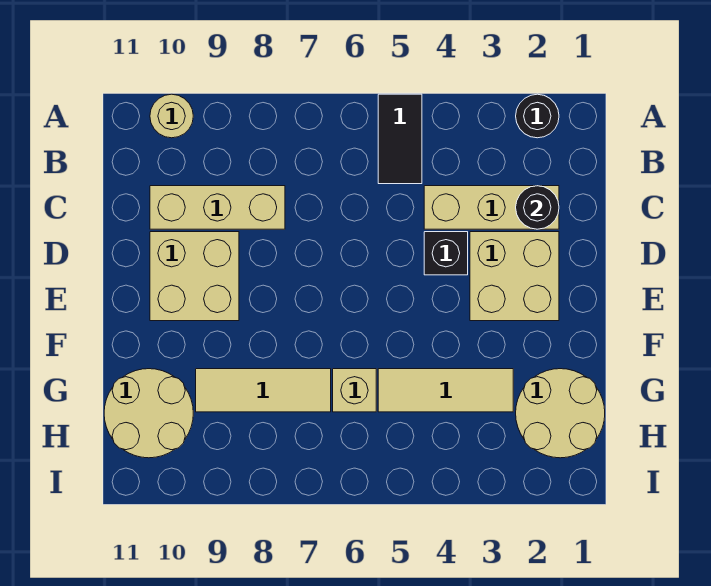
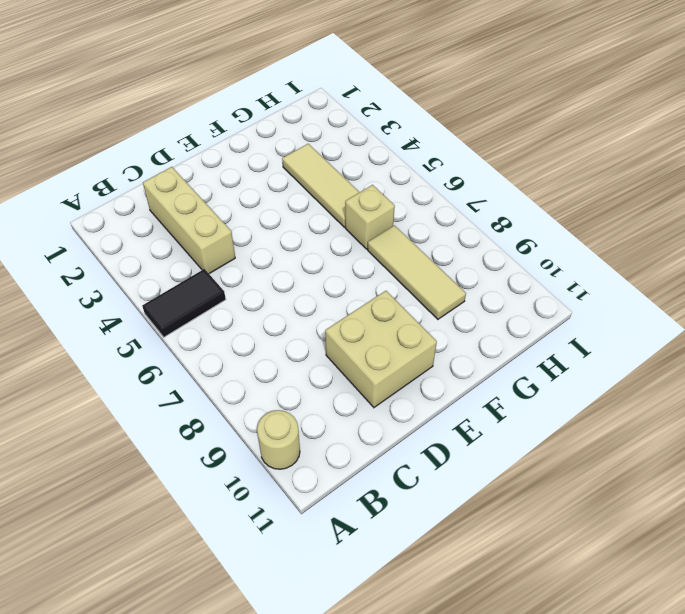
none -> black round brick A2 level 1
none -> tan brick C8:C10 level 1
none -> tan brick D2:E3 level 1

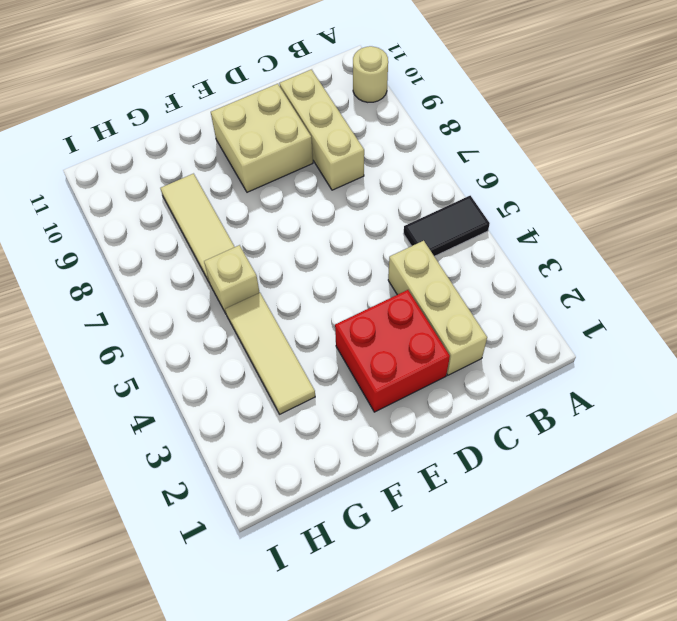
red brick D2:E3 level 1 -> tan brick D2:E3 level 1
none -> black round brick A2 level 1
none -> black brick D4 level 1
none -> tan round brick G1:H2 level 1

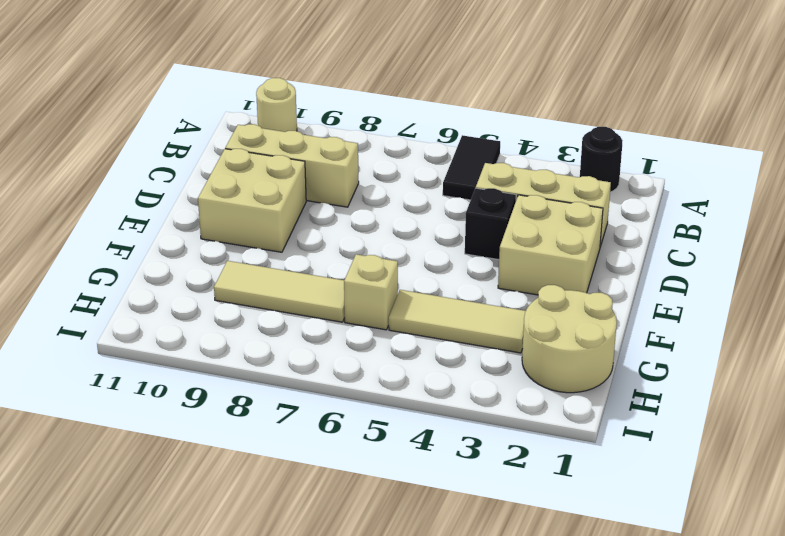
none -> tan round brick G10:H11 level 1
none -> black round brick C2 level 2

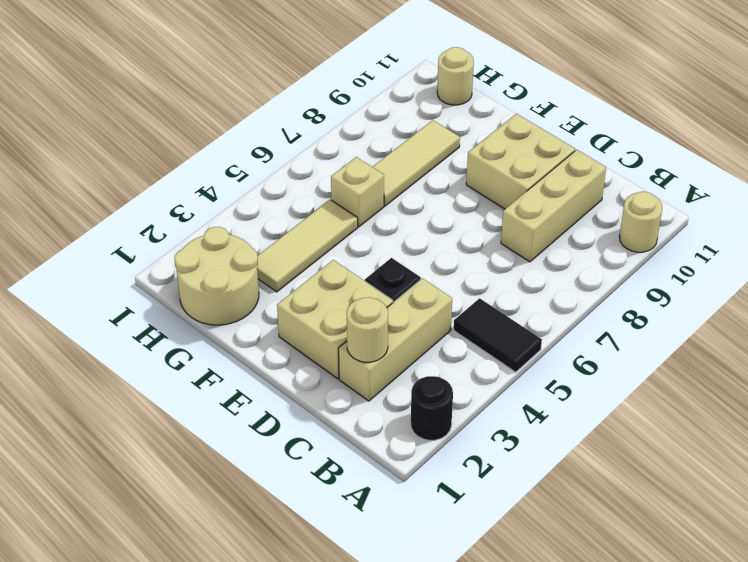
tan round brick C2 level 2 -> black round brick C2 level 2
tan round brick H11 level 1 -> tan round brick G10:H11 level 1

